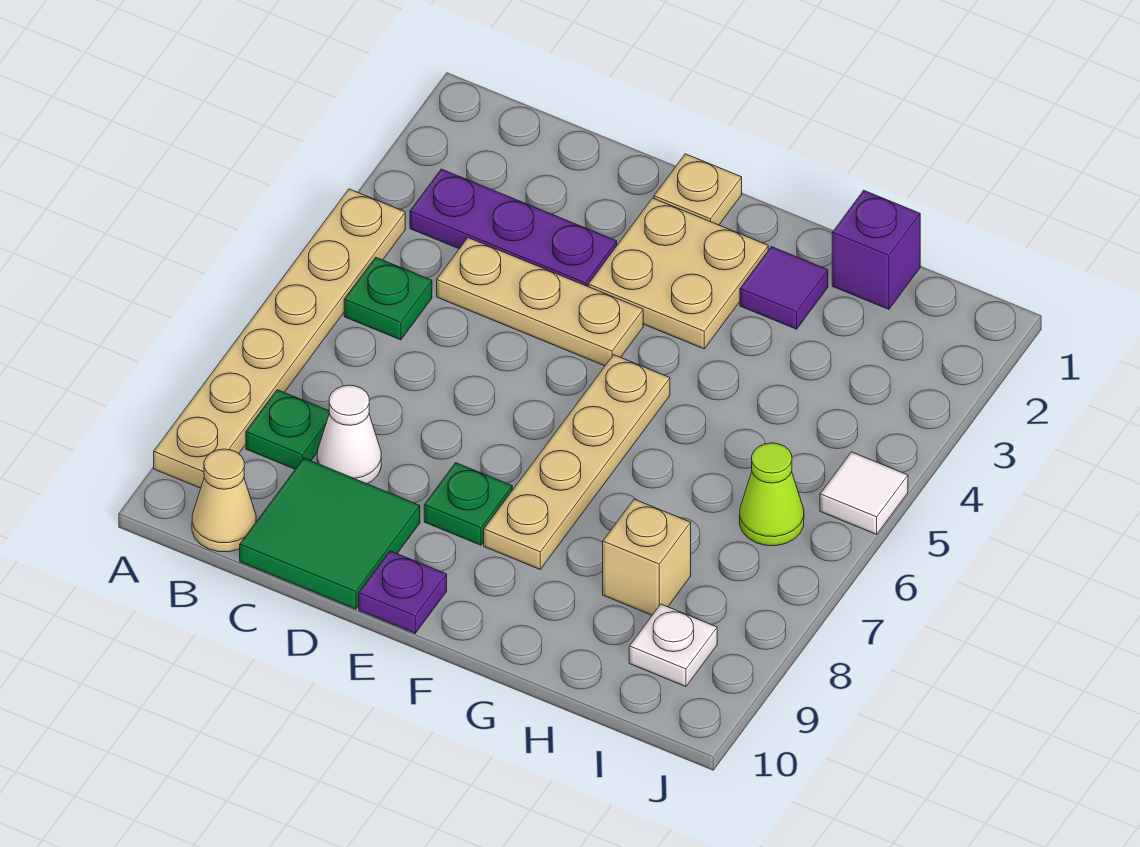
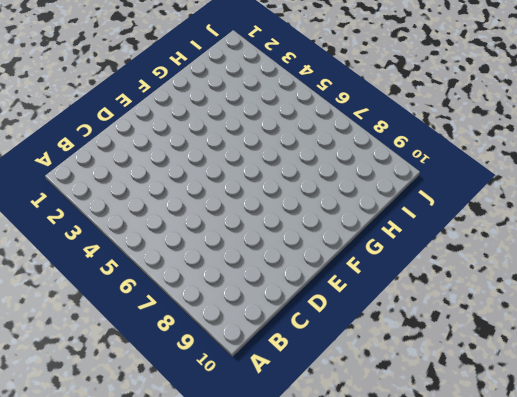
none -> tan plate A4:A9 level 1
none -> purple plate B3:D3 level 1
none -> green plate B5 level 1

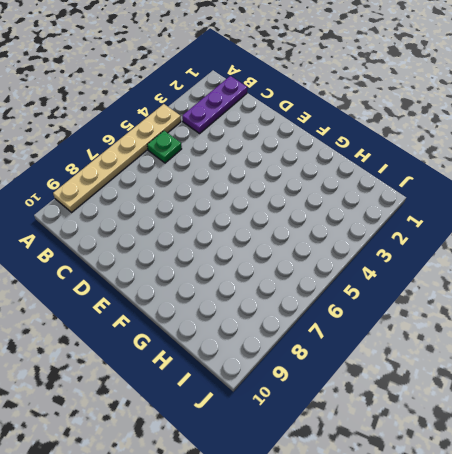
purple plate B1:B3 level 1 -> purple plate B3:D3 level 1
none -> green plate B8 level 1
none -> tan cone B10 level 1
none -> tan plate C4:E4 level 1

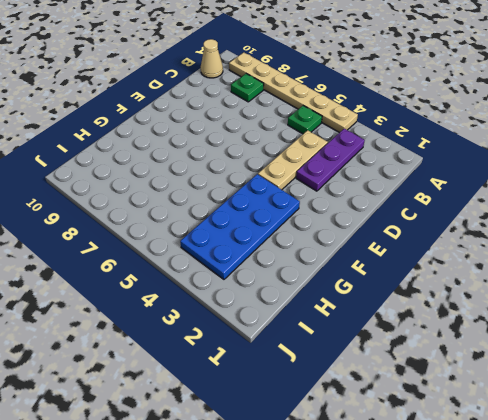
blue plate F3:I4 level 1 -> tan plate E2:F3 level 1
none -> white cone C8 level 1
none -> green tile C9:D10 level 1
none -> tan plate E1 level 1

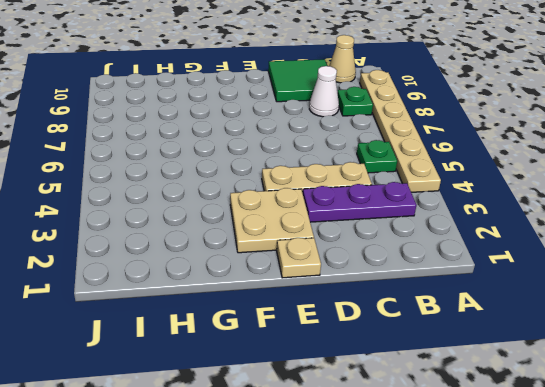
none -> green plate E8 level 1
none -> purple plate E10 level 1
none -> tan plate F5:F8 level 1

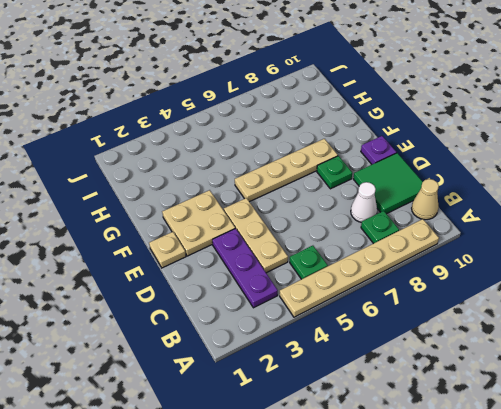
none -> purple tile G2 level 1
none -> purple brick H1 level 1
none -> tan brick H8 level 1

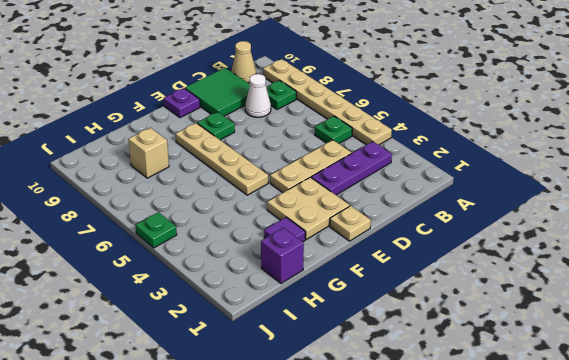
green plate J5 level 1 -> white tile J5 level 1
none -> lime cone I6 level 1
none -> white plate I9 level 1

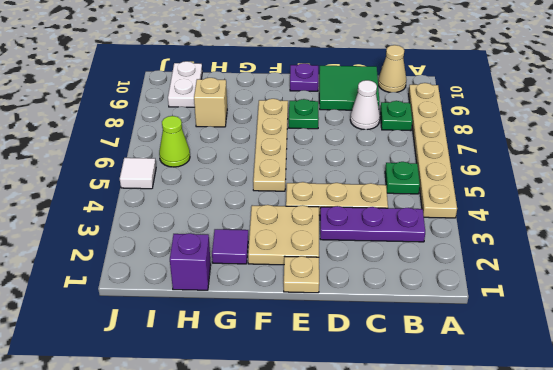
white plate I9:I10 level 1 -> white plate I9 level 1

